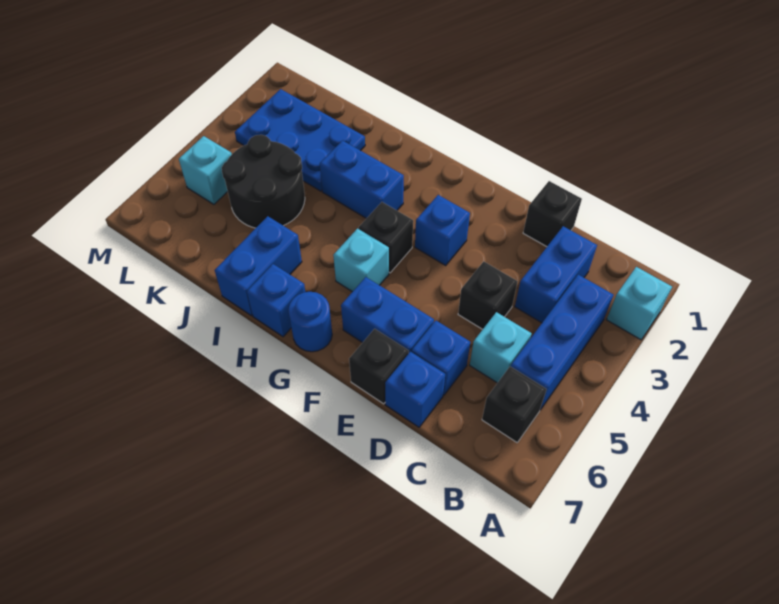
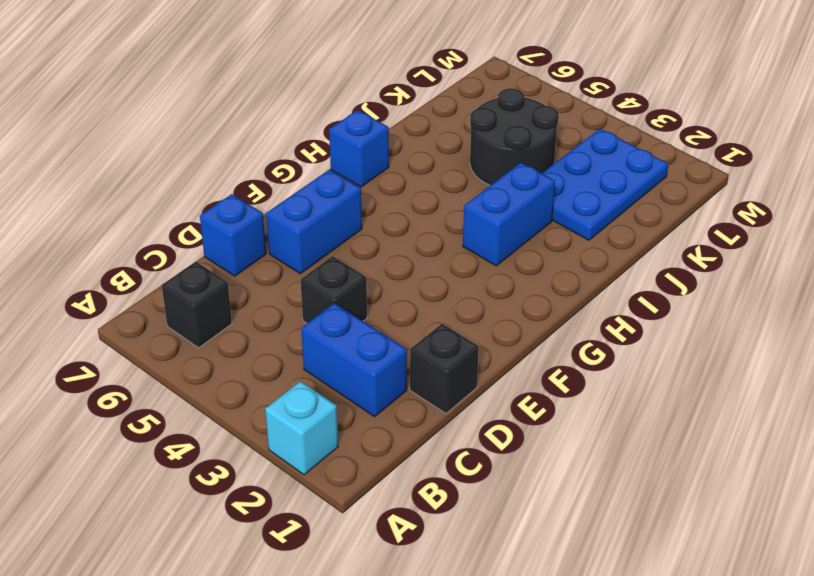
none -> blue brick B3:B5 level 1
none -> cyan brick C5 level 1
none -> blue brick D6 level 1

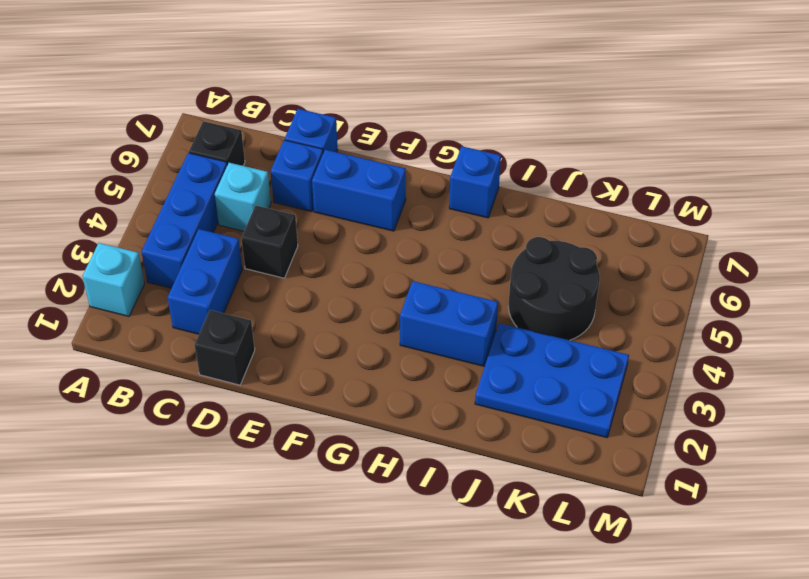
none -> black brick E7 level 1
none -> blue brick F3 level 1
none -> black brick G4 level 1

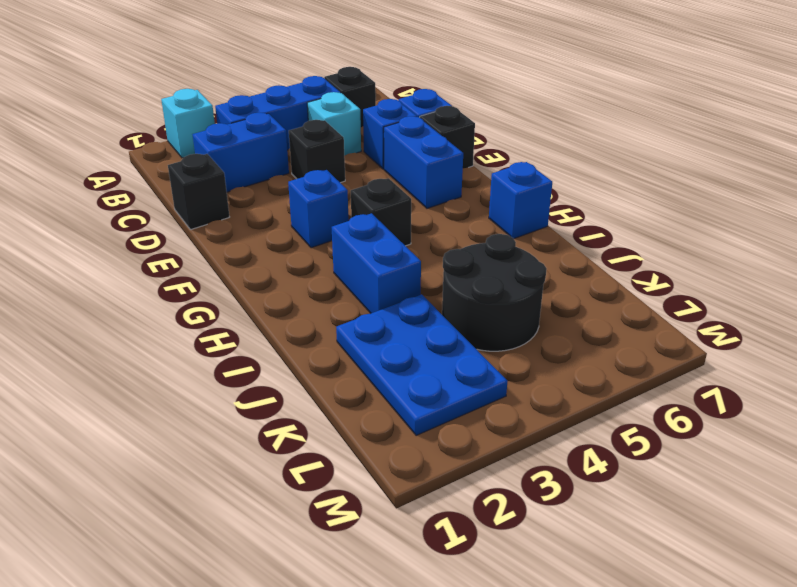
none -> cyan brick G5 level 1
none -> blue round brick G7 level 1
none -> blue brick I6:I7 level 1

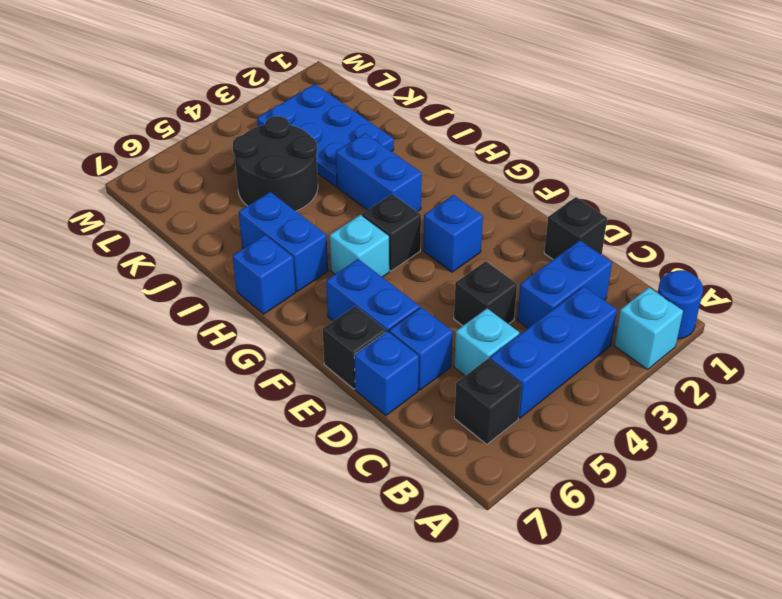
blue round brick A1 level 1 -> blue round brick G7 level 1
blue brick H6:I6 level 1 -> blue brick I6:I7 level 1
none -> cyan brick L5 level 1

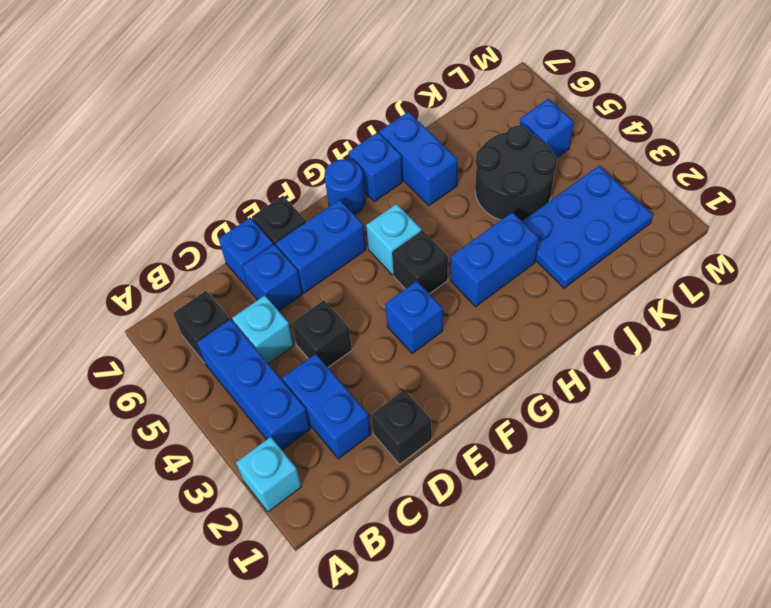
blue brick L5 level 1 -> cyan brick L5 level 1

